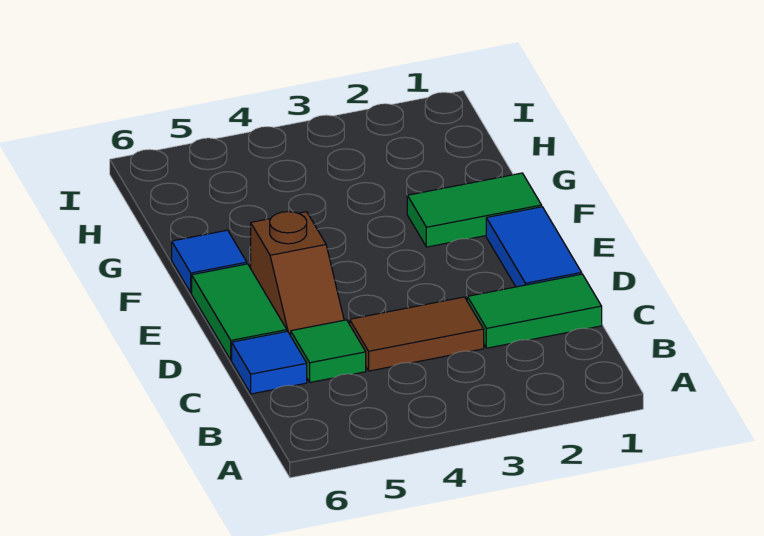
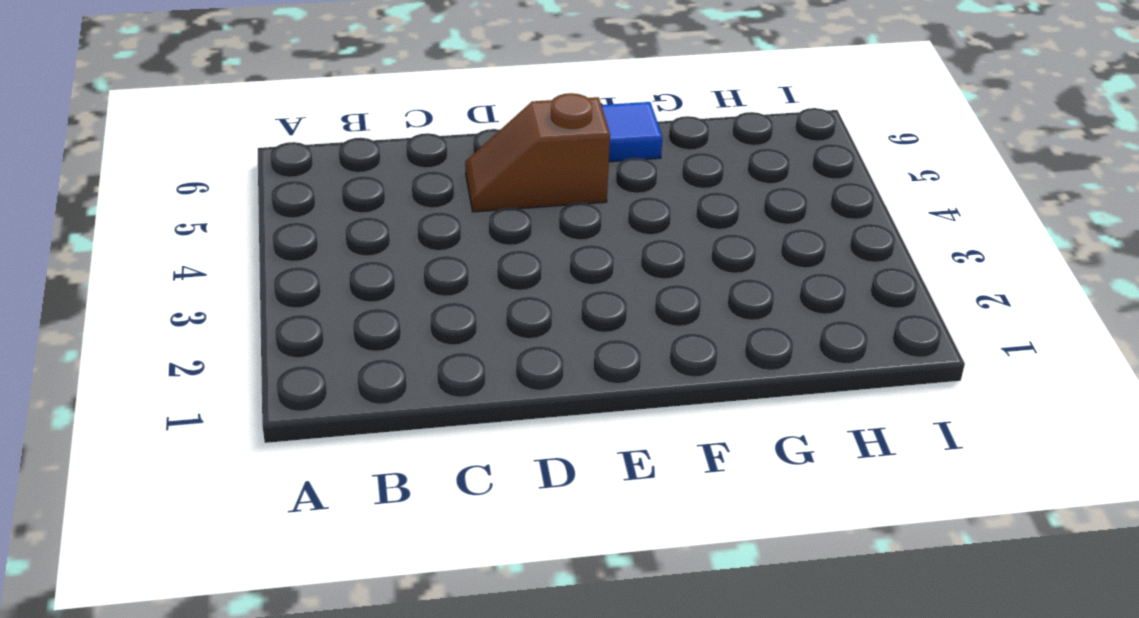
none -> green tile C1:C2 level 1
none -> brown tile C3:C4 level 1

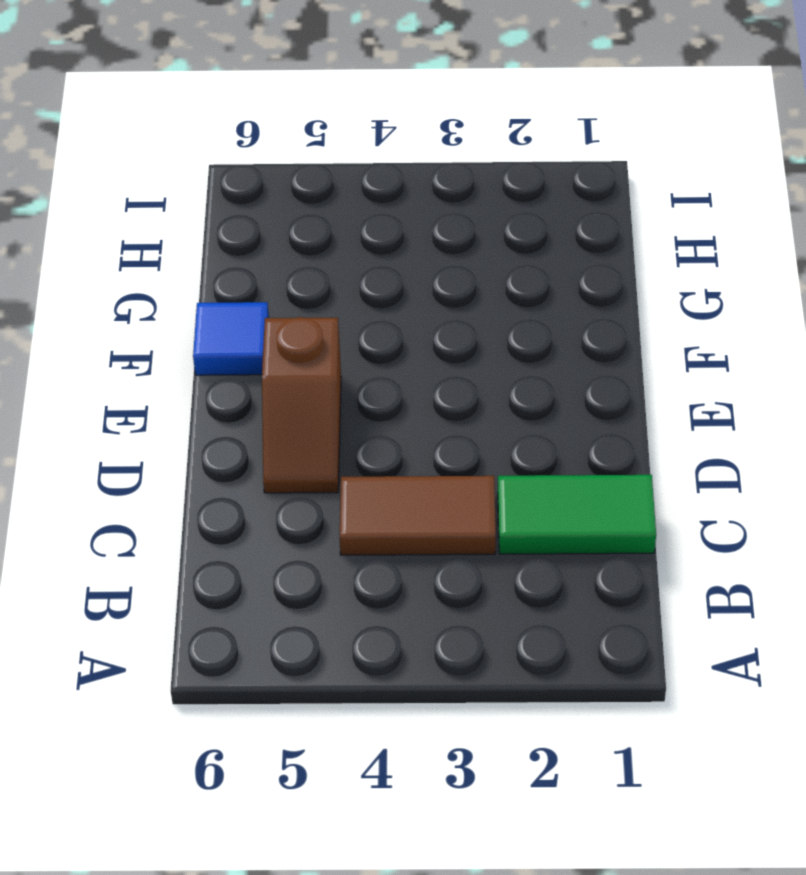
none -> green tile C5 level 1
none -> blue tile C6 level 1

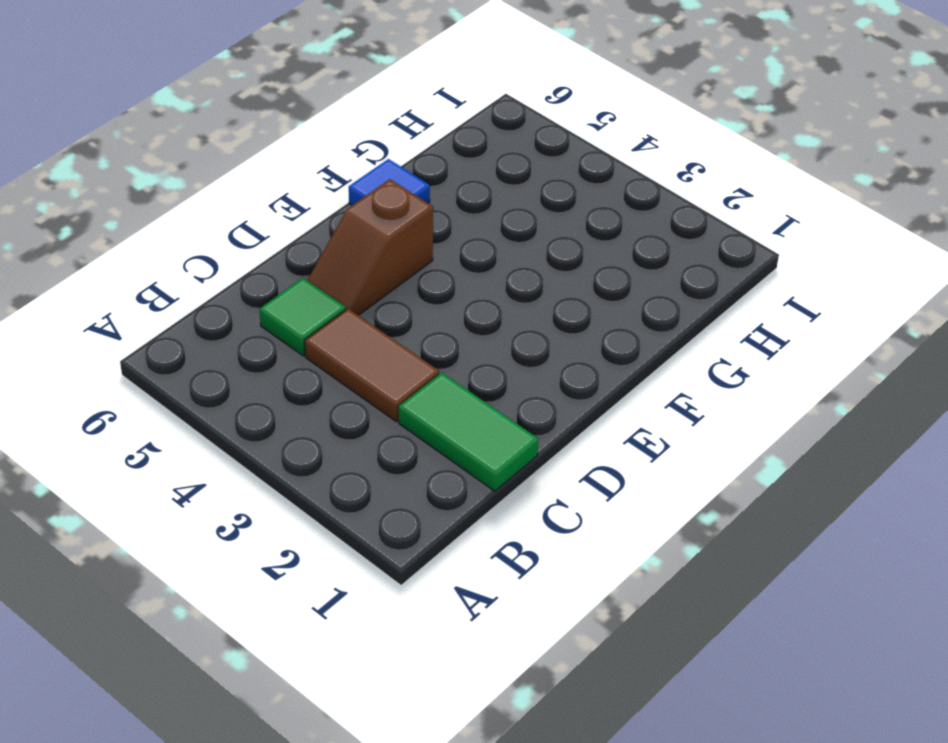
none -> blue tile C6 level 1
none -> blue tile D1:E1 level 1

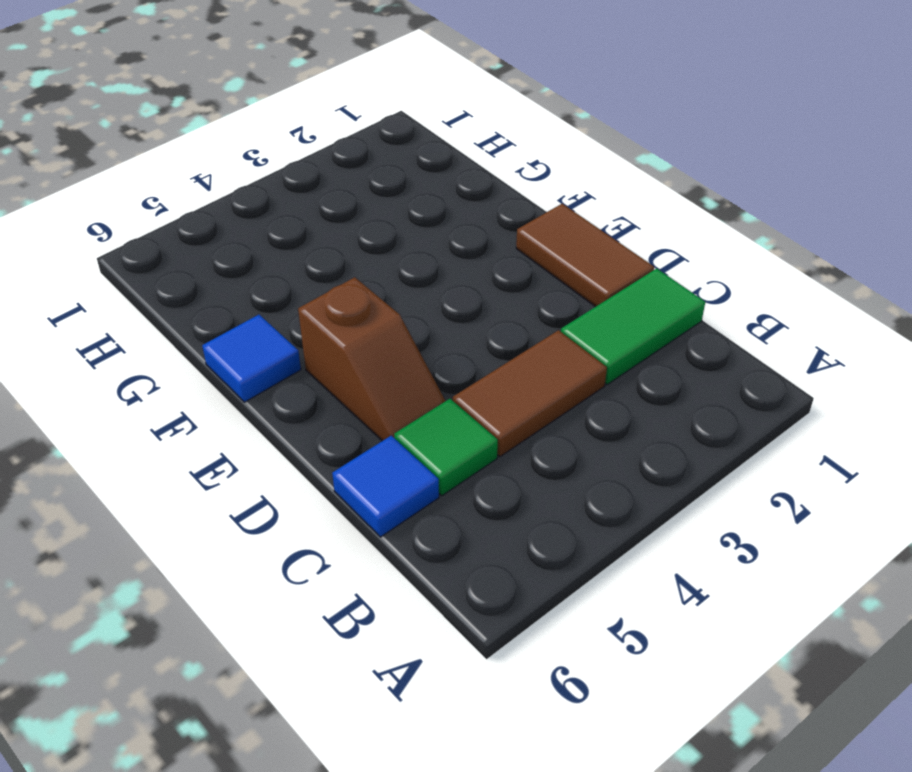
brown tile D1:E1 level 1 -> blue tile D1:E1 level 1
none -> green tile D6:E6 level 1
none -> green tile F1:F2 level 1

